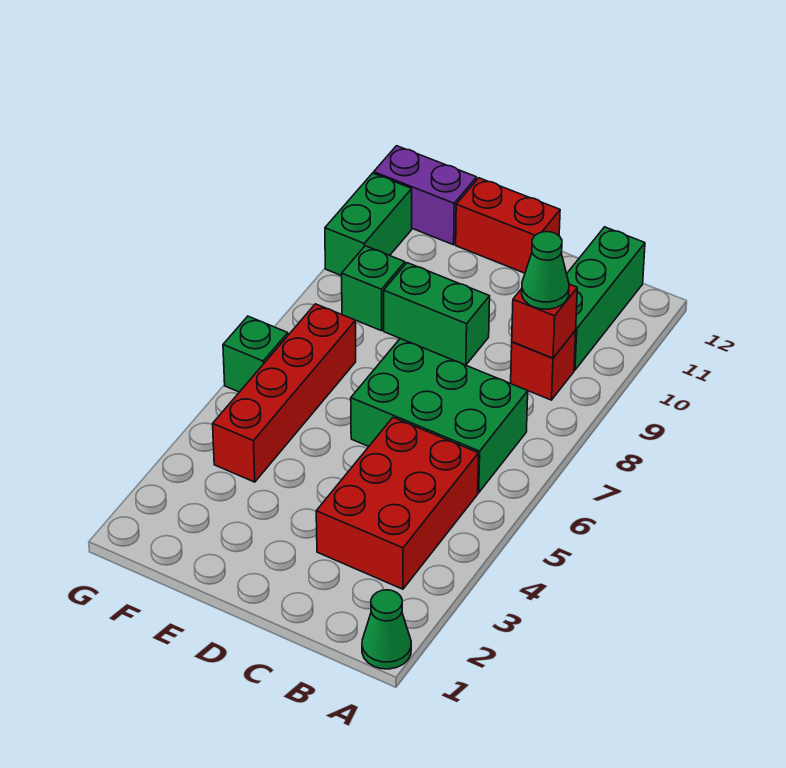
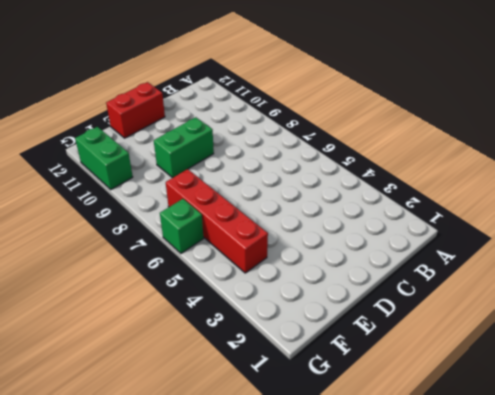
none -> green cone A1 level 1
none -> red brick B3:C5 level 1
none -> green brick B6:D7 level 1

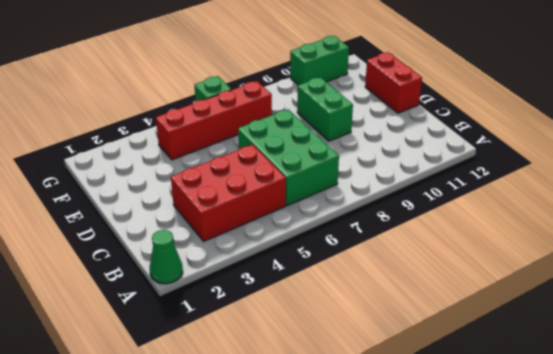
none -> red brick B9 level 1
none -> green brick B10:B12 level 1
none -> green brick F9 level 1

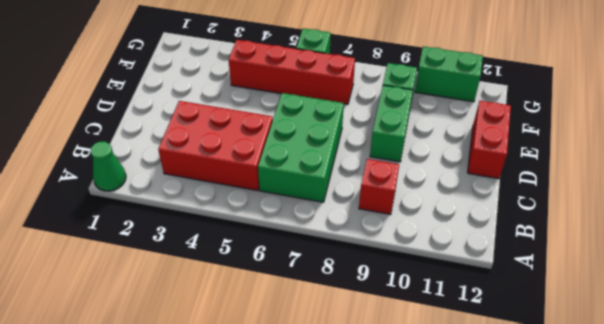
none -> green brick B10:B12 level 1
none -> purple brick F12:G12 level 1
none -> red brick B9 level 2

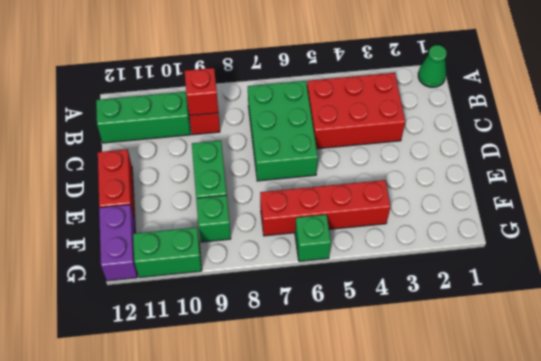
none -> green cone B9 level 3

